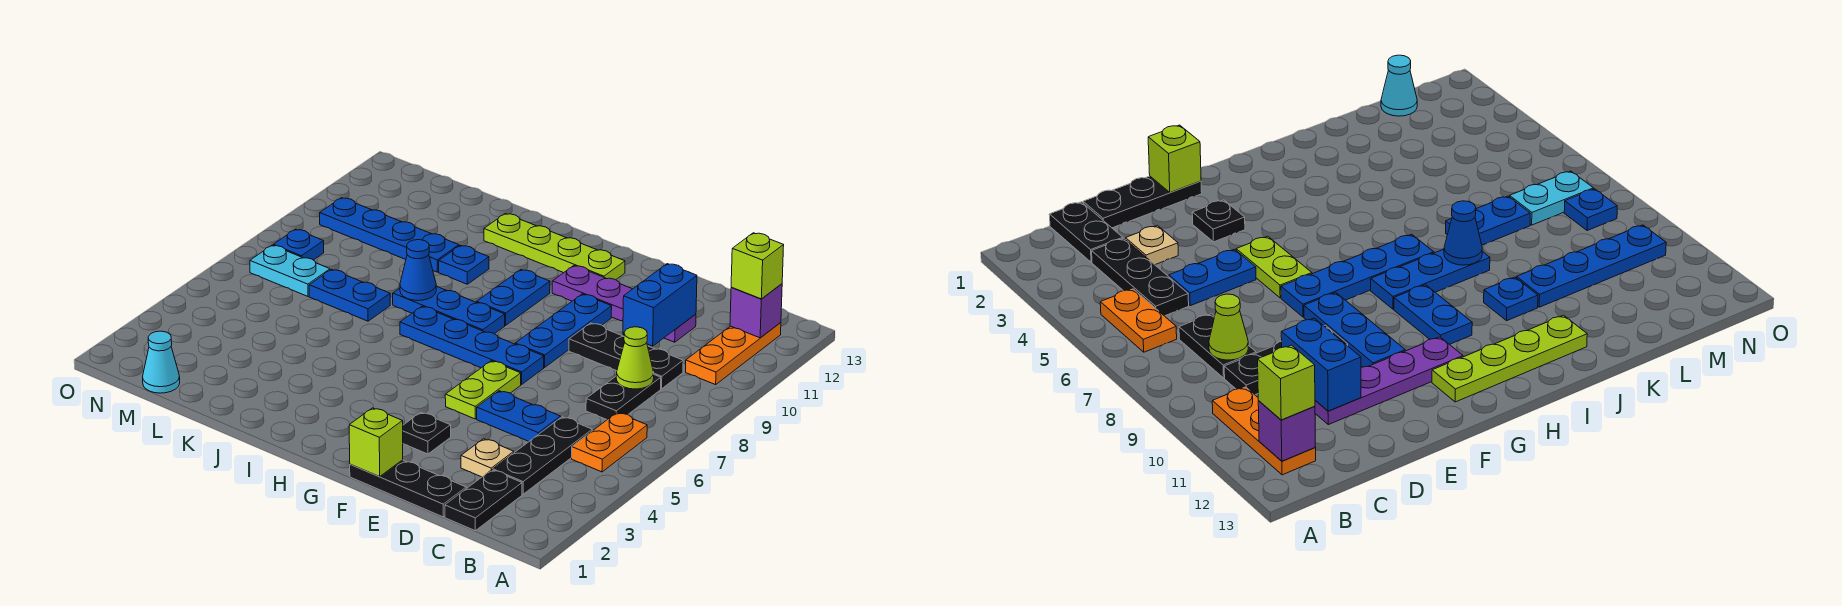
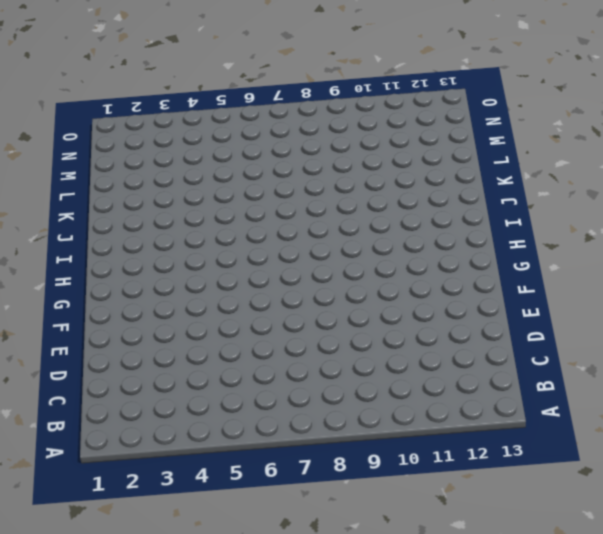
none -> orange plate B5:B6 level 1
none -> orange plate B10:B12 level 1
none -> black plate C1:C2 level 1

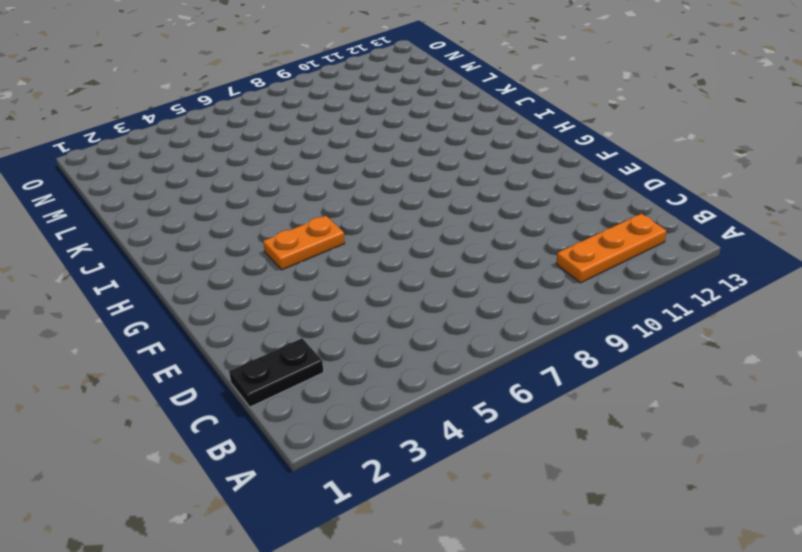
orange plate G4:G5 level 1 -> orange plate B5:B6 level 1
none -> black plate C3:C5 level 1
none -> black plate C7:C8 level 1
none -> black plate C9:E9 level 1

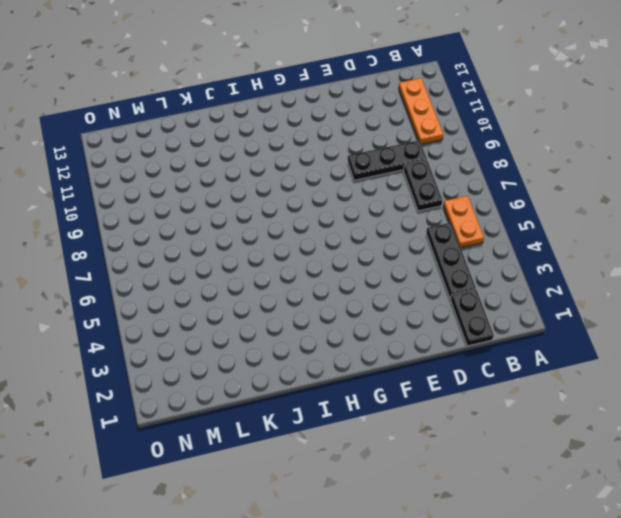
none -> black plate D1:F1 level 1
none -> tan plate D3 level 1
none -> blue plate D5:E5 level 1

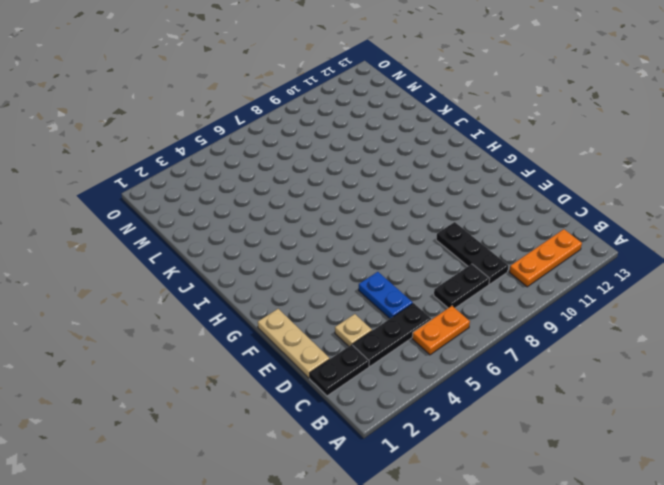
tan plate D1:F1 level 1 -> black plate D1:F1 level 1
none -> purple plate D11:G11 level 1
none -> black plate F3 level 1
none -> lime plate F5:F6 level 1

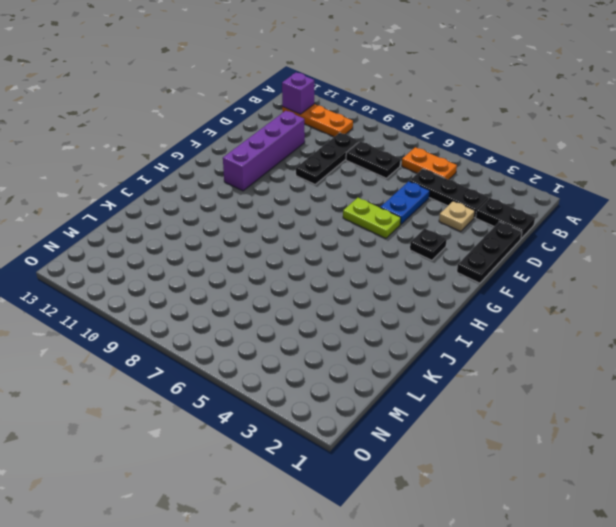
purple brick D11:G11 level 1 -> purple plate D11:G11 level 1
none -> blue plate F7:I7 level 1
none -> blue plate F8:F10 level 1
none -> lime plate G12:J12 level 1

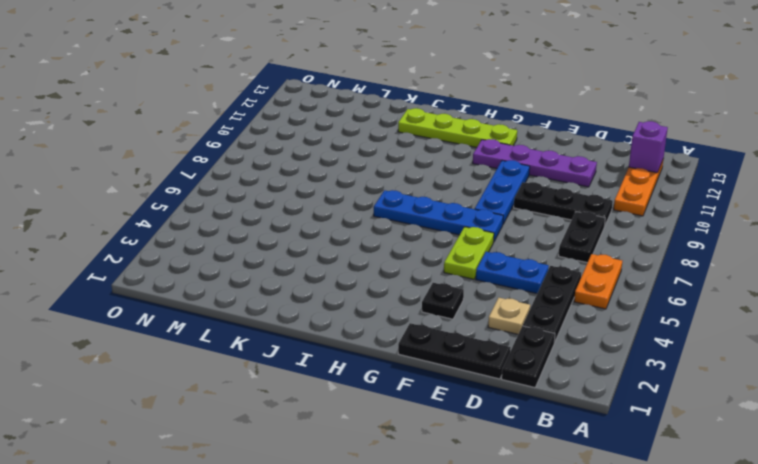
none -> blue plate H8:J8 level 1
none -> blue plate H9:H10 level 1
none -> blue plate J10 level 1

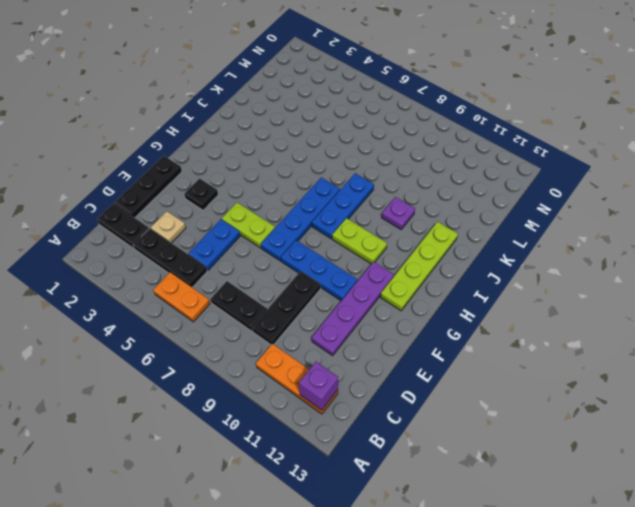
lime plate H9:H10 level 1 -> blue plate H9:H10 level 1
purple plate J10 level 1 -> blue plate J10 level 1
none -> blue plate K7:L7 level 1
none -> blue plate K10:N10 level 1
none -> cyan cone M1 level 1

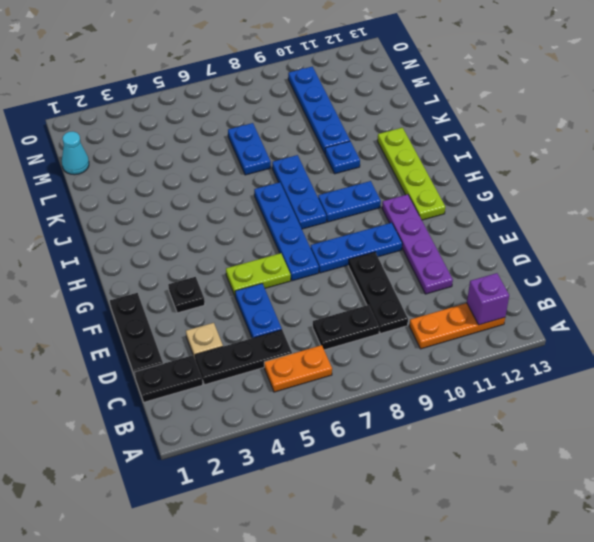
none -> cyan plate M7:N7 level 1
none -> blue plate N8 level 1
none -> lime cone C8 level 2

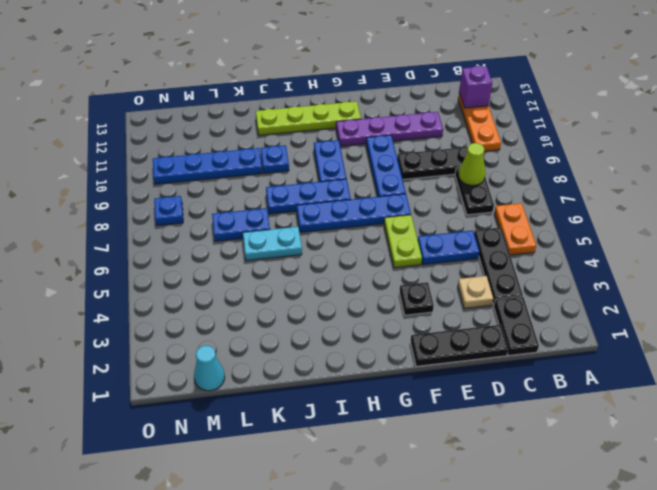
cyan plate J6:K6 level 1 -> cyan plate M7:N7 level 1
none -> blue brick D10:D11 level 2
none -> lime brick F1 level 2
none -> blue cone J8 level 2

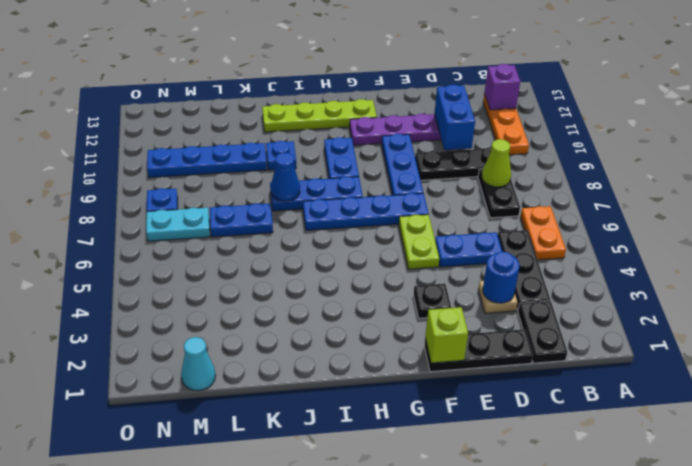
blue round brick D3 level 2 -> none
none -> lime brick B12 level 3

